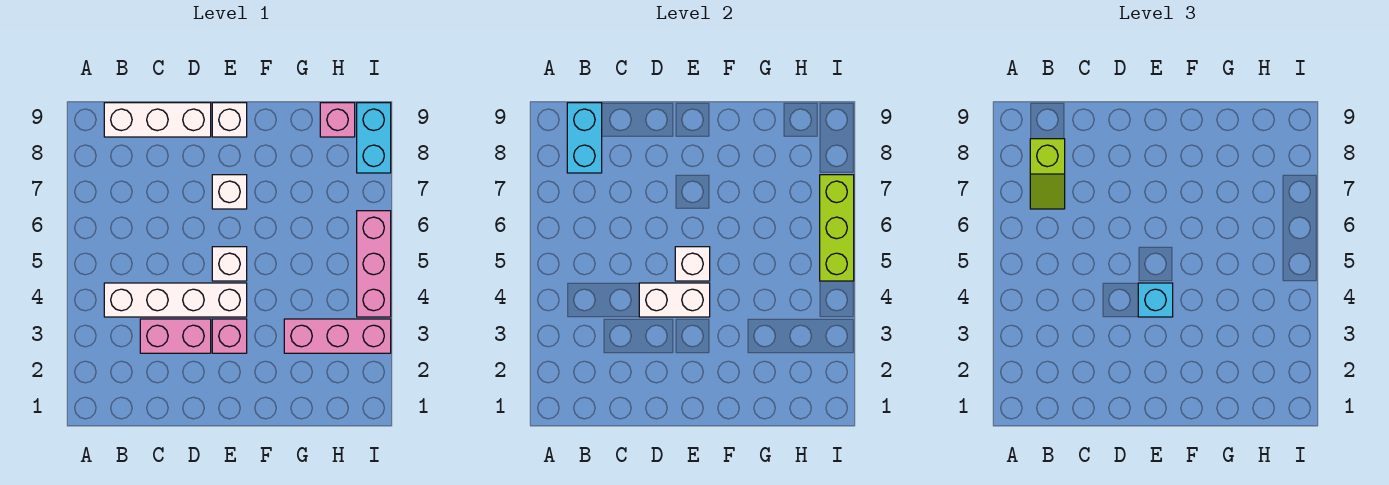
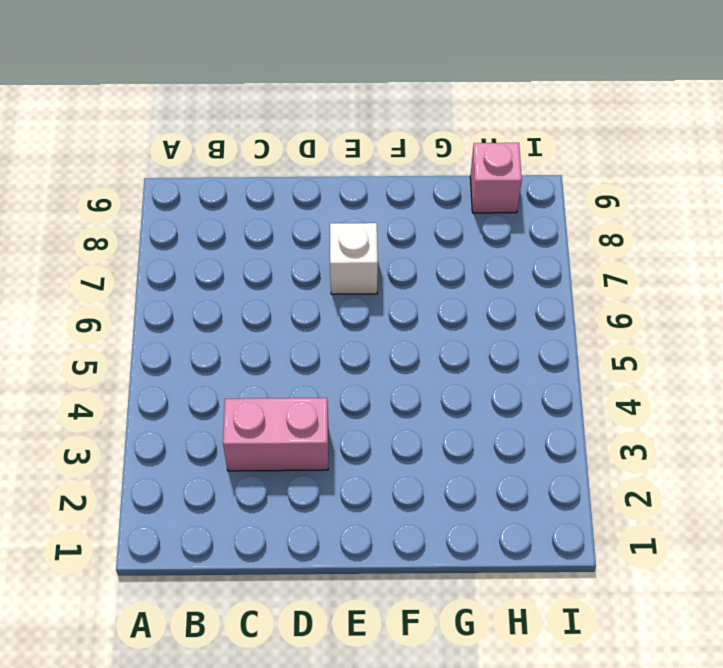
none -> white brick B4:E4 level 1
none -> white brick B9:D9 level 1
none -> pink brick E3 level 1

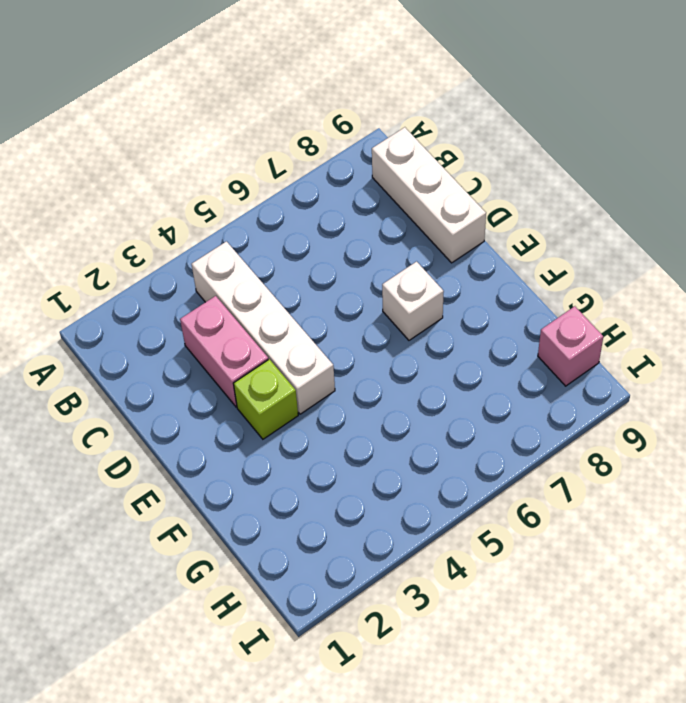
lime brick E3 level 1 -> pink brick E3 level 1
none -> white brick E5 level 1
none -> white brick E9 level 1
none -> pink brick G3:I3 level 1

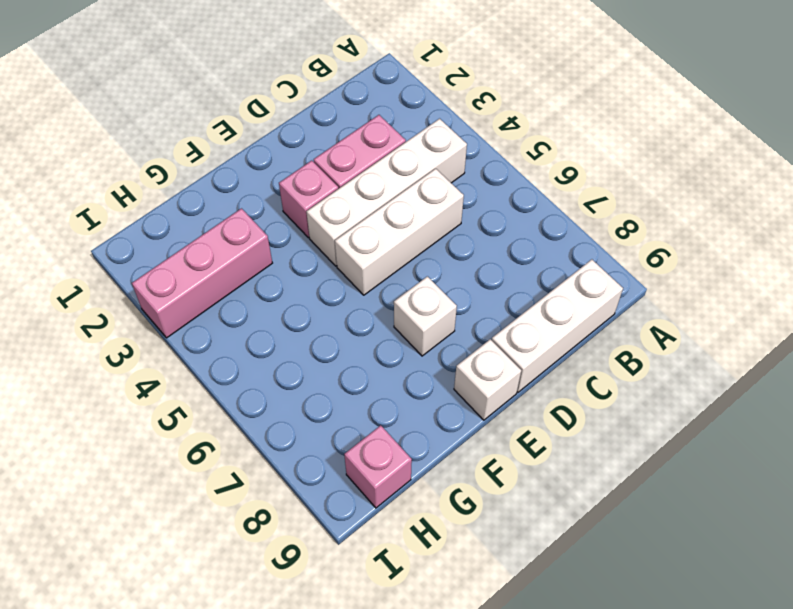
white brick C5:E5 level 1 -> white brick E5 level 1
none -> pink brick I4:I6 level 1
none -> cyan brick I8:I9 level 1
none -> cyan brick B8:B9 level 2

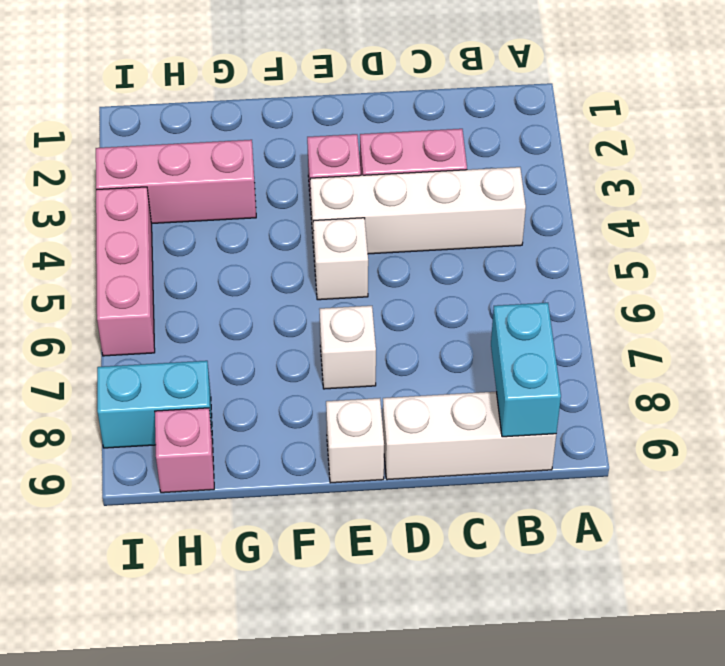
cyan brick H8:I8 level 1 -> cyan brick I8:I9 level 1
none -> white brick D4:E4 level 2
none -> white brick E5 level 2
none -> lime brick I5:I7 level 2

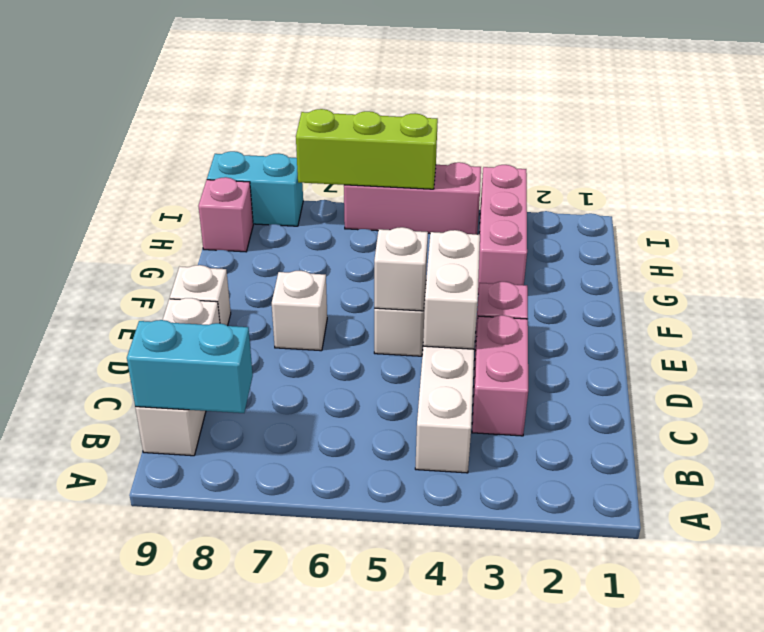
none -> lime slope B7:B8 level 3 top 8
none -> cyan brick E4 level 3

